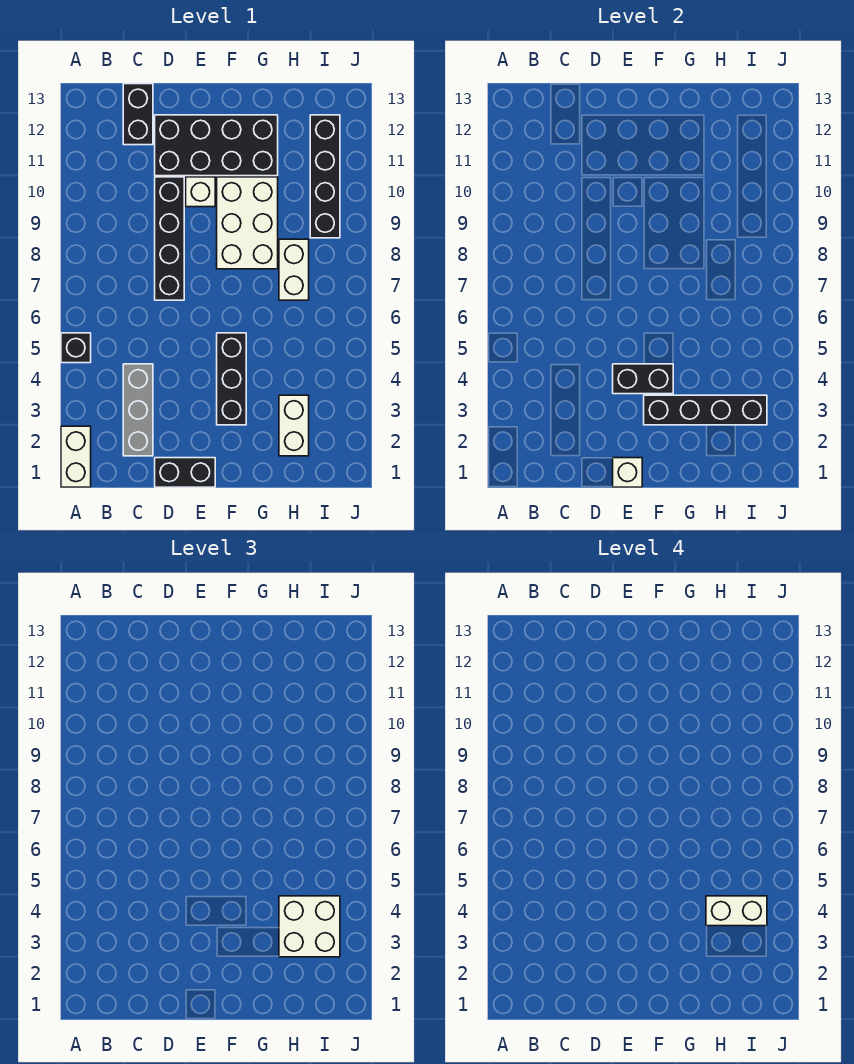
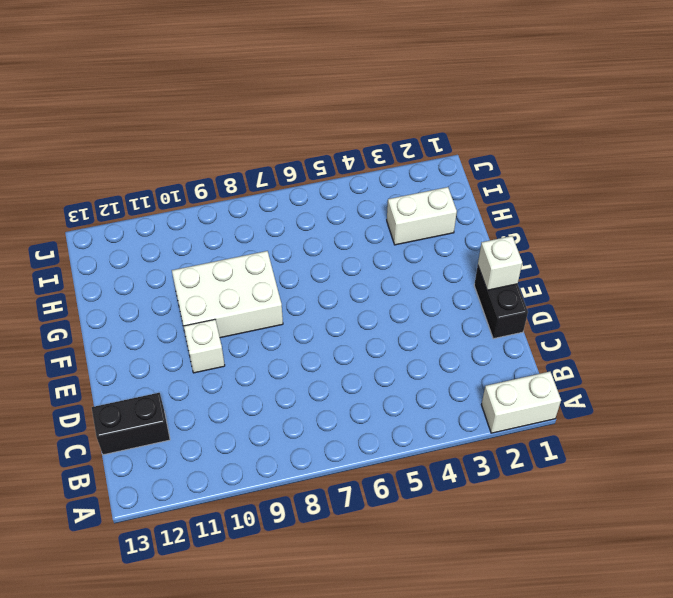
none -> black brick A5 level 1
none -> grey brick C2:C4 level 1
none -> black brick D7:D10 level 1

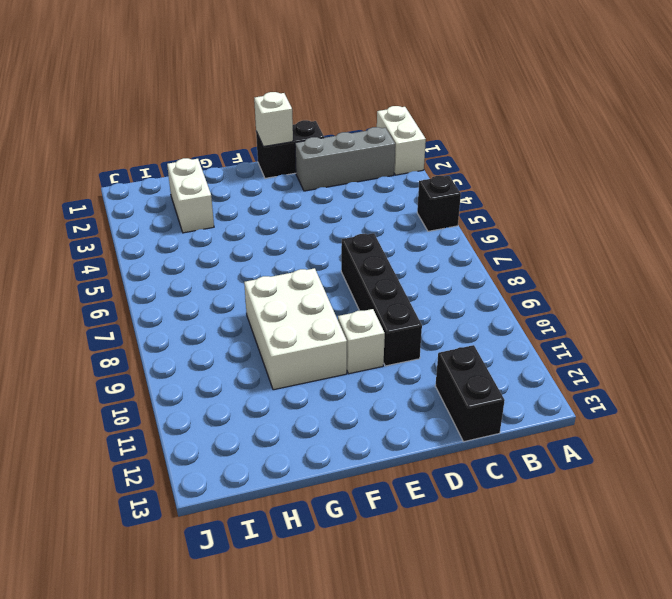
grey brick B2:D2 level 1 -> grey brick C2:C4 level 1
none -> black brick D11:G12 level 1
none -> black brick F3:F5 level 1
none -> white brick H7:H8 level 1

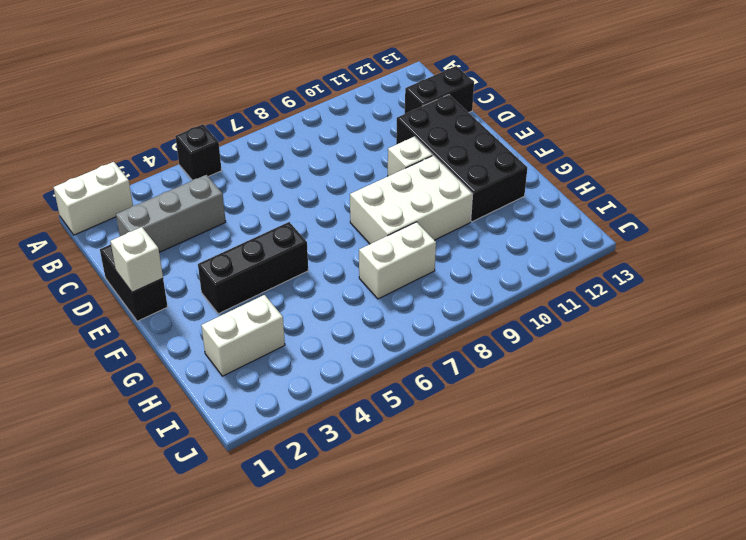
none -> black brick D7:D10 level 1
none -> black brick I9:I12 level 1
none -> black brick E4:F4 level 2

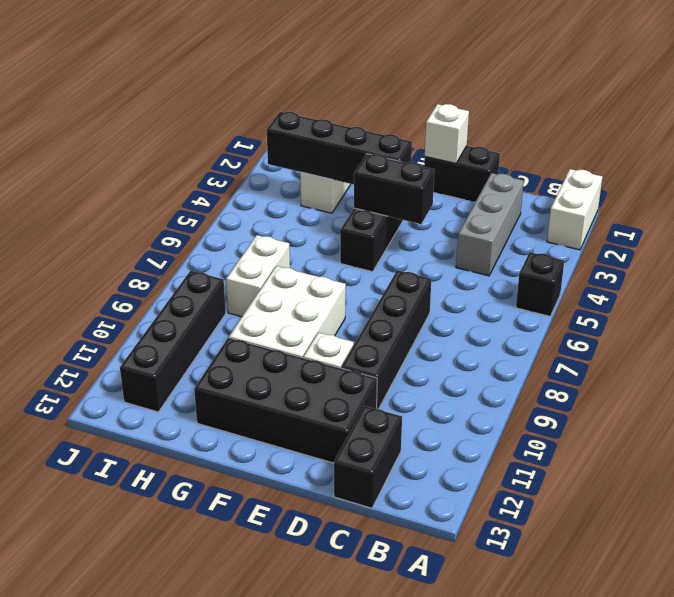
none -> white brick H3:I4 level 3
none -> white brick H4:I4 level 4

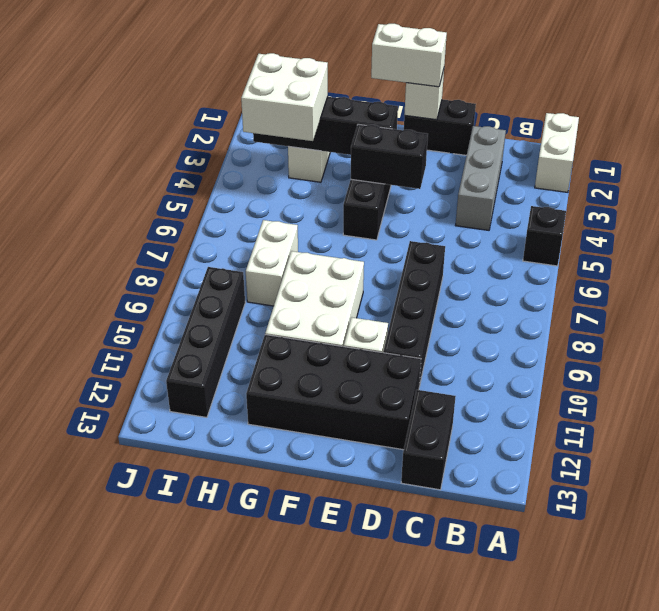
white brick E1:F1 level 3 -> white brick H4:I4 level 4

